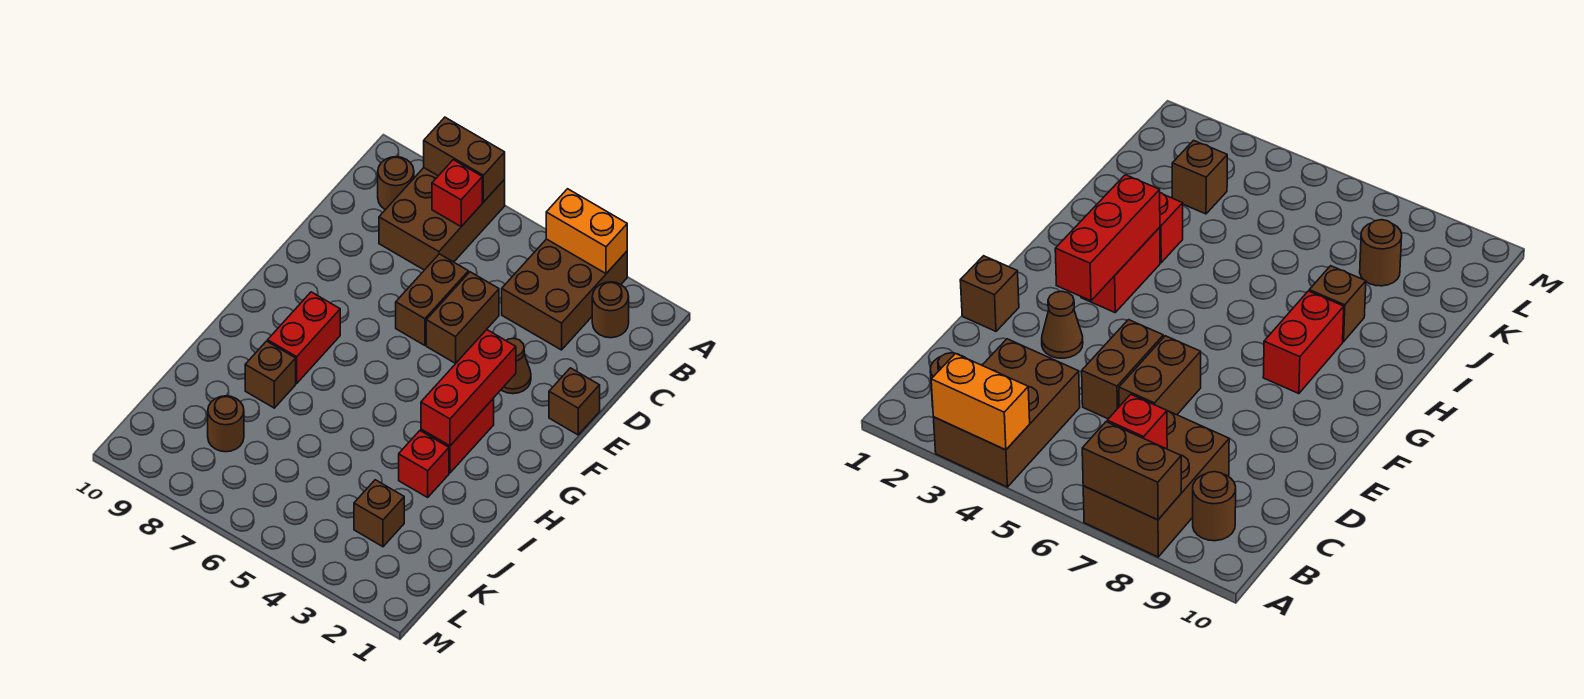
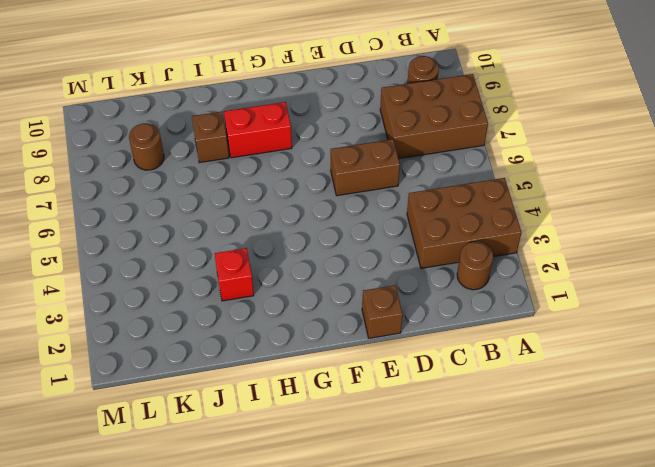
none -> brown brick D5:E5 level 1
none -> brown cone E3 level 1
none -> red brick G3:H3 level 1

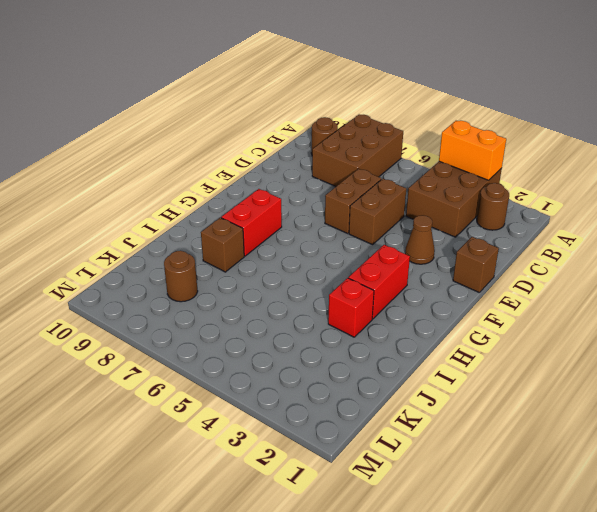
none -> brown brick K3 level 1
none -> brown brick A7:A8 level 2
none -> red brick B7 level 2

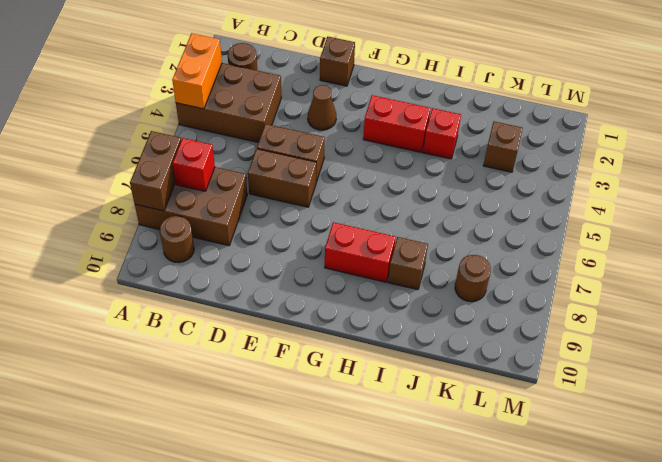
none -> red brick F3:H3 level 2

